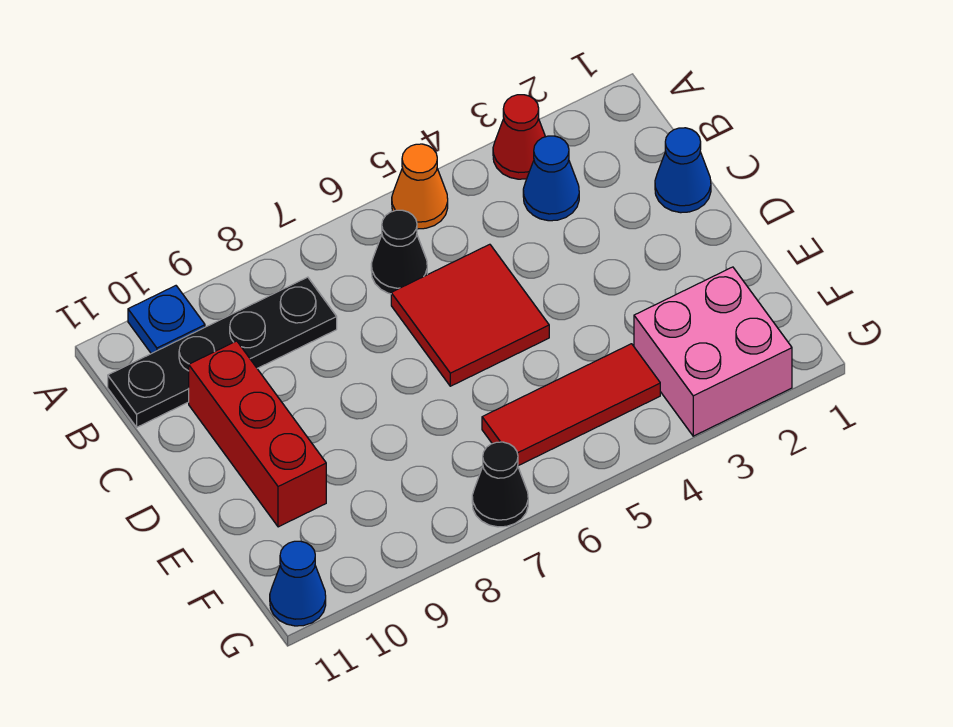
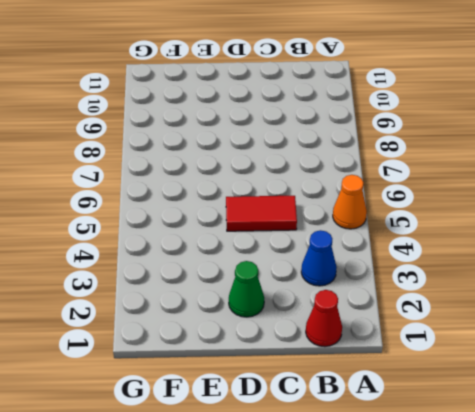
red cone B1 level 1 -> red cone A3 level 1
red tile C5:D5 level 1 -> red tile C5:D6 level 1
green cone D2 level 1 -> none
none -> blue plate A10 level 1
none -> black cone B6 level 1
none -> black plate B8:B11 level 1

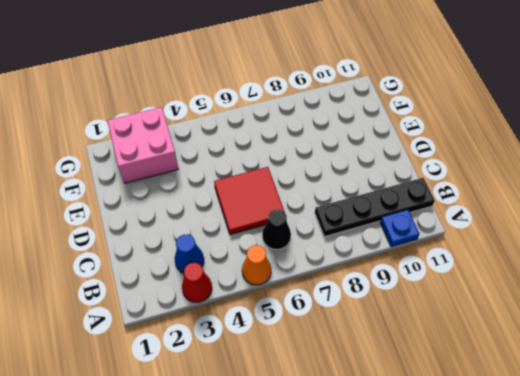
none -> blue cone C1 level 1
none -> red brick C10:E10 level 1
none -> red tile F4:F6 level 1

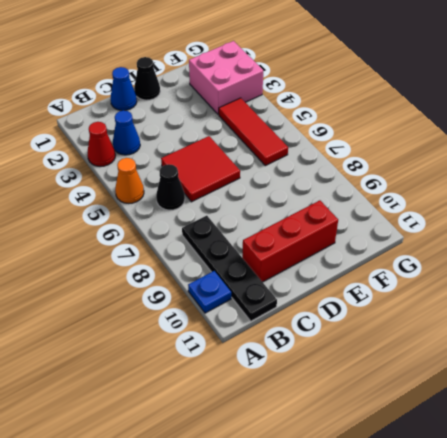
black cone D1 level 1 -> black cone G7 level 1
none -> blue cone G11 level 1

